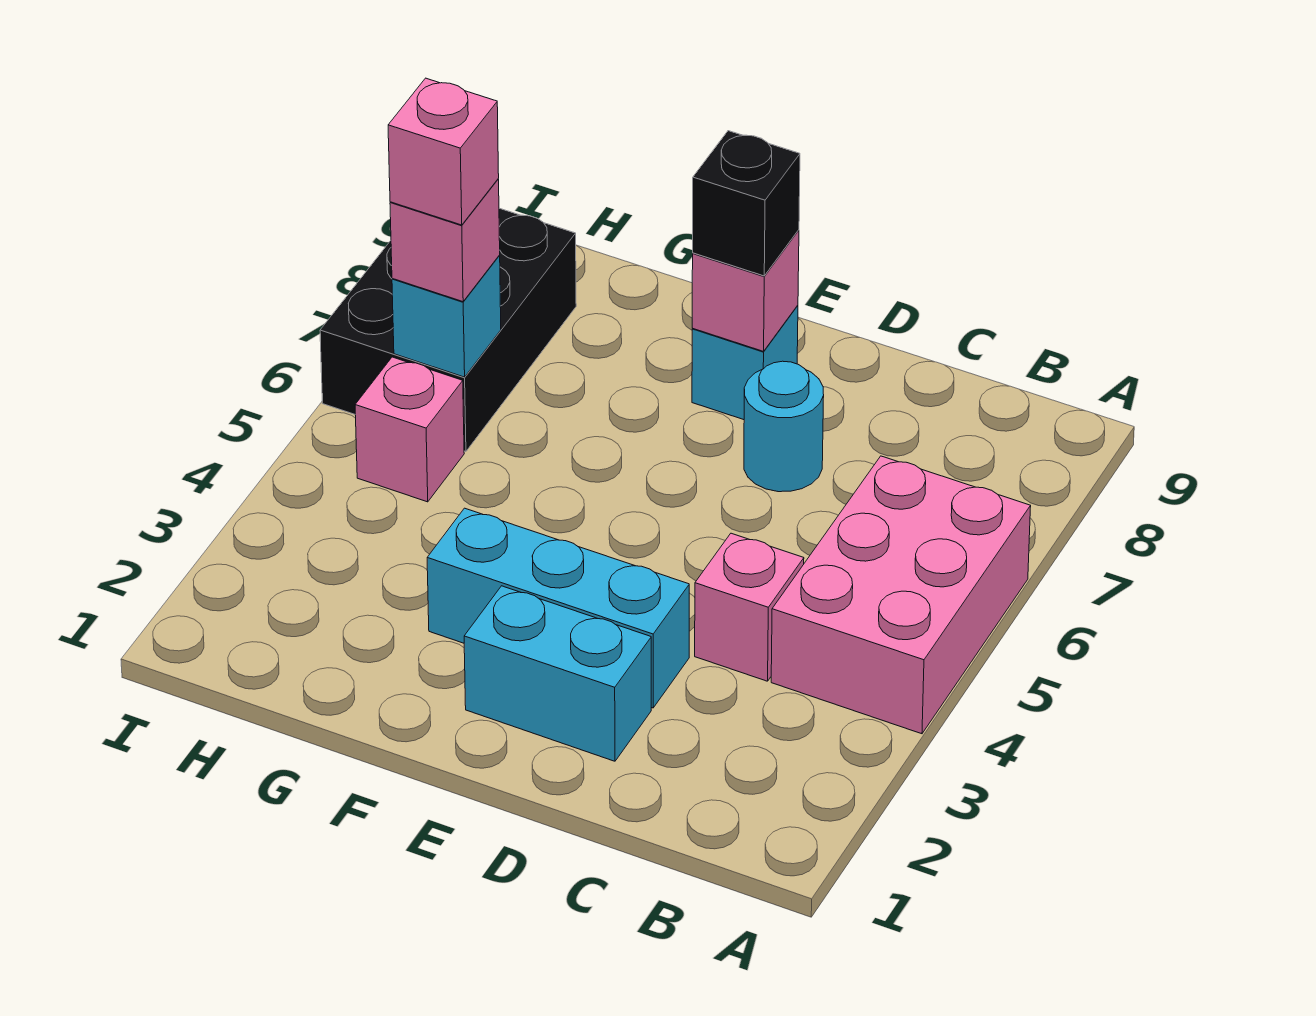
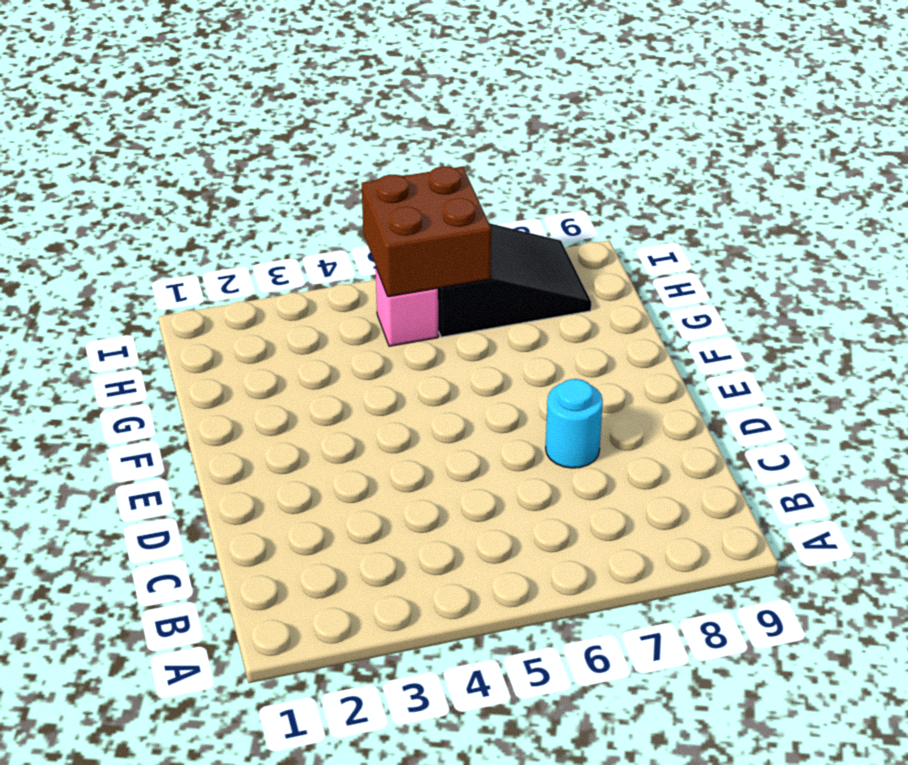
brown brick H5:I6 level 2 -> cyan brick H6 level 2
black slope H6:I8 level 1 top 6 -> black brick H6:I8 level 1
none -> pink brick A4:B6 level 1
none -> pink brick C4 level 1
none -> cyan brick D2:E2 level 1

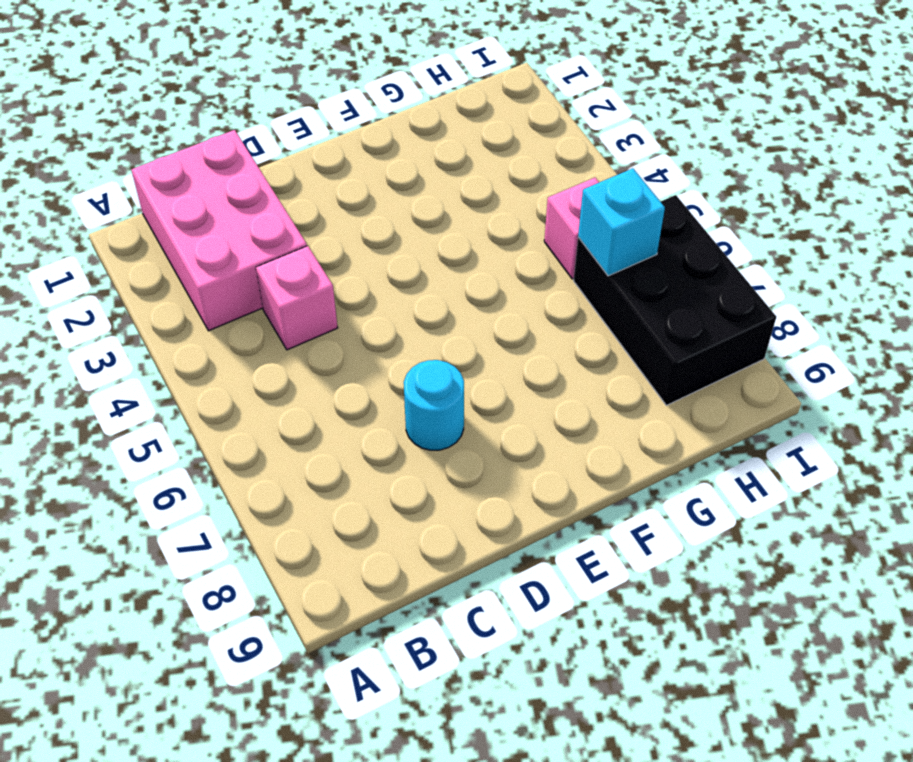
pink brick B1:C3 level 1 -> pink brick A4:B6 level 1
none -> cyan brick D2:E2 level 1
none -> cyan brick D3:F3 level 1
none -> cyan brick E8 level 1

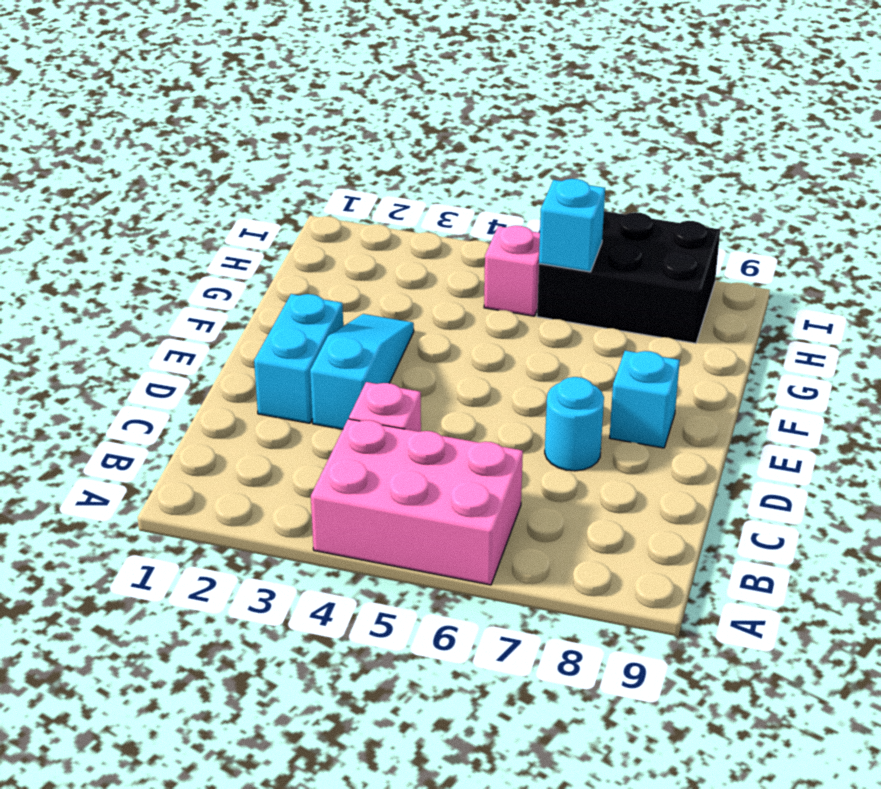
cyan slope D3:F3 level 1 top D -> cyan brick D3:F3 level 1
none -> pink brick E8 level 2
none -> black brick E8 level 3
none -> pink brick H6 level 3

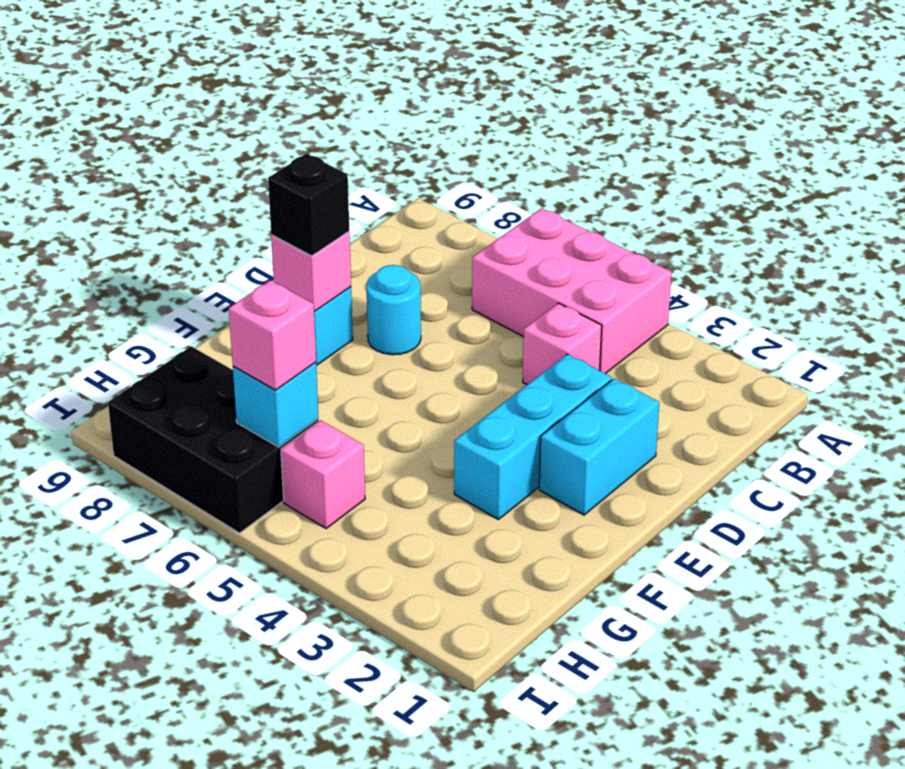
none -> pink brick H6 level 4

